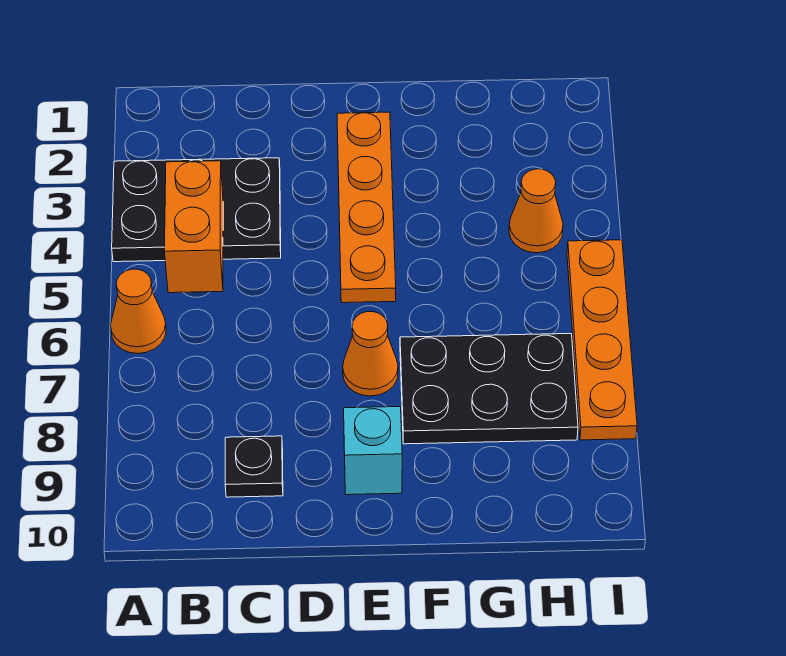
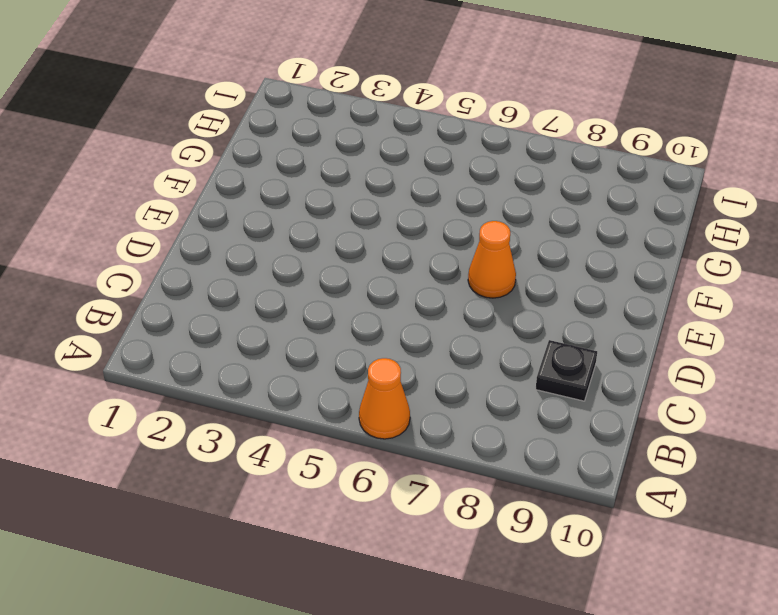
none -> black plate A3:C4 level 1
none -> orange plate E2:E5 level 1

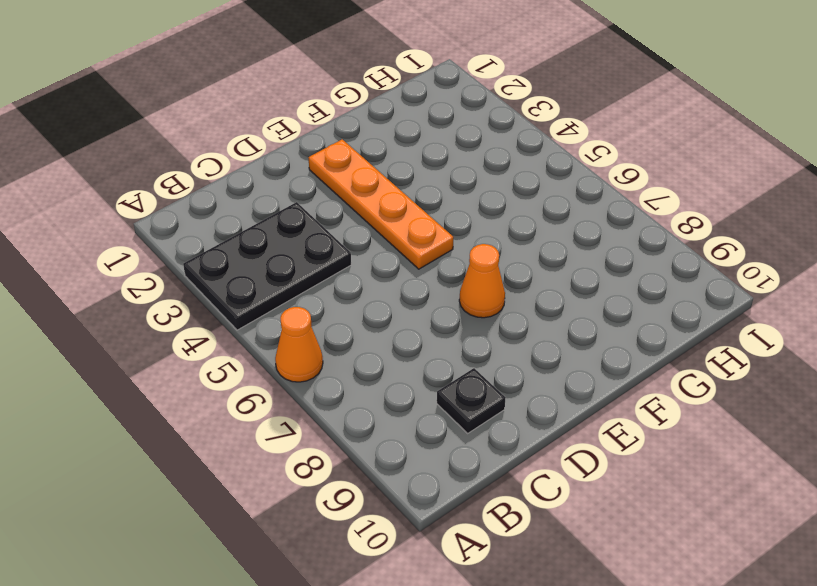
none -> cyan brick E9 level 1
none -> black plate F7:H8 level 1

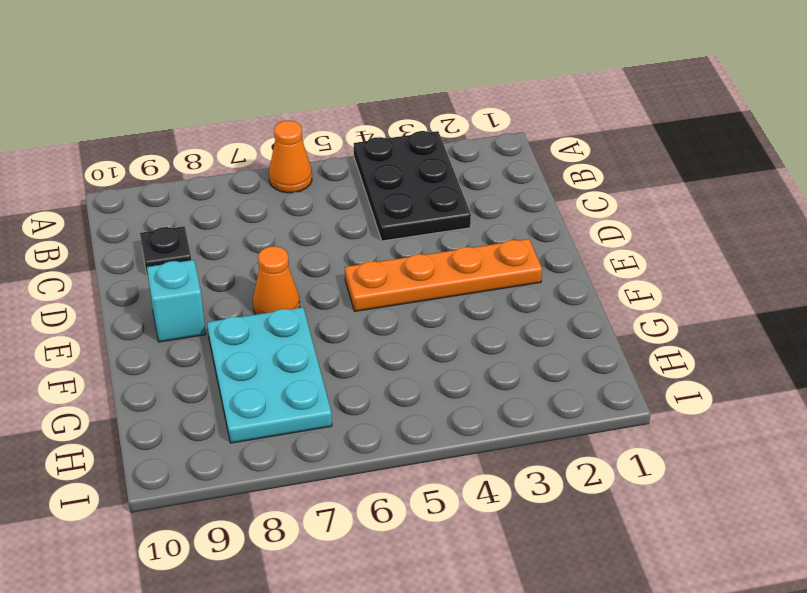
cyan plate F7:H8 level 1 -> black plate F7:H8 level 1
none -> orange cone H4 level 1
none -> orange plate I5:I8 level 1

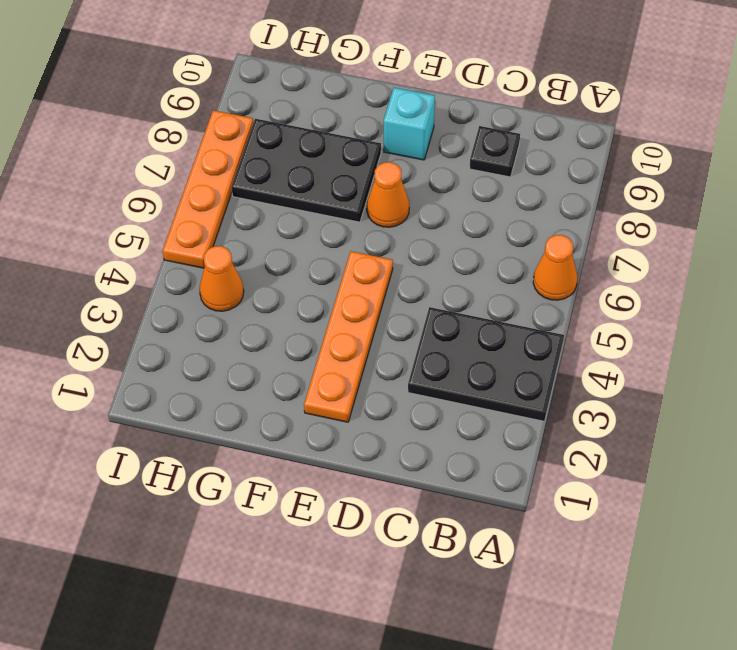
none -> orange brick B4:B5 level 2

